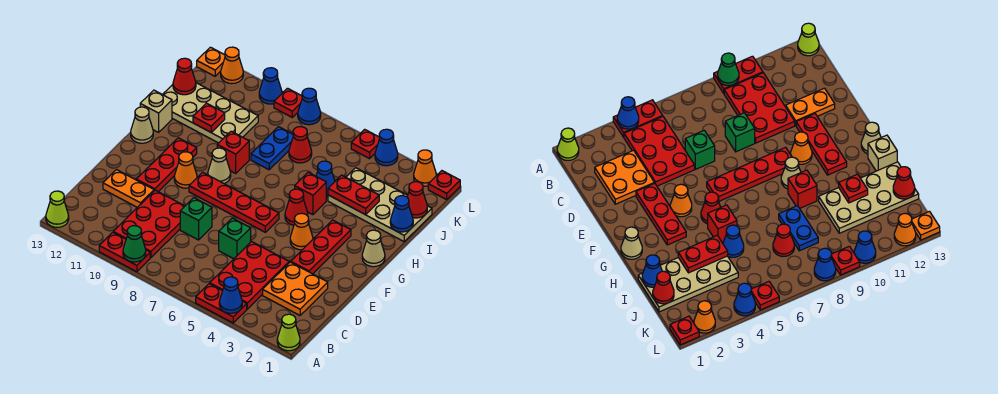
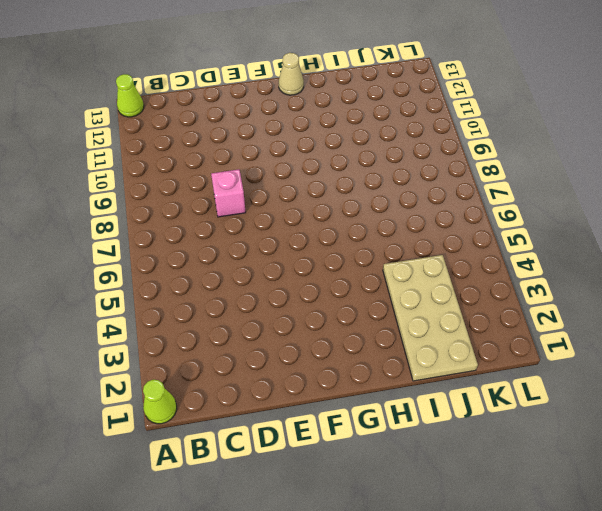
pink brick D8 level 1 -> green brick D8 level 1
none -> red plate A4:A5 level 1
none -> red plate A9:A10 level 1
none -> red plate B4:D5 level 1
none -> red plate B9:D10 level 1

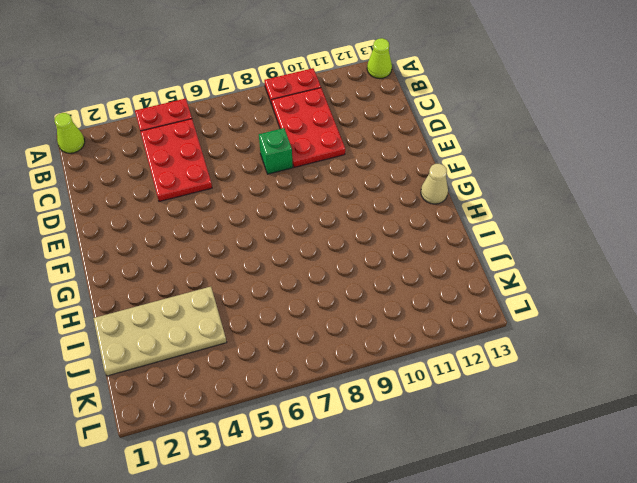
none -> orange plate C2:D3 level 1
none -> green brick D6 level 1
none -> orange plate D11:D12 level 1
none -> red plate E3:G3 level 1

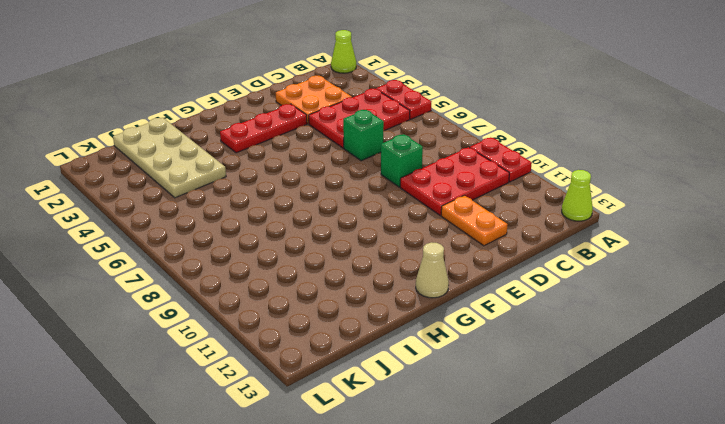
none -> red plate E11:G11 level 1
none -> orange cone F4 level 1
none -> red plate F6:F9 level 1
none -> orange cone F10 level 1

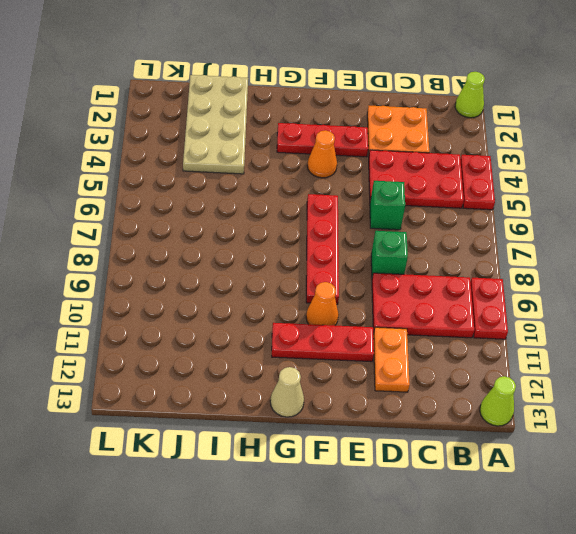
none -> tan cone G1 level 1
none -> red cone G5 level 1
none -> tan cone G9 level 1
none -> red brick H5 level 1

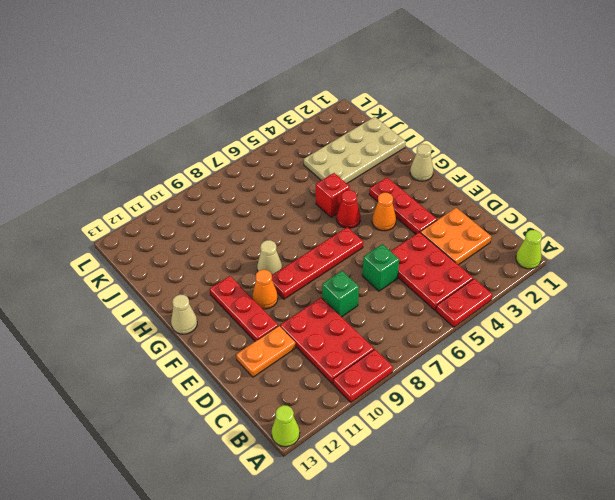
none -> red brick H9 level 1
none -> tan brick H13 level 1
none -> blue cone I5 level 1
none -> blue plate I8:J8 level 1

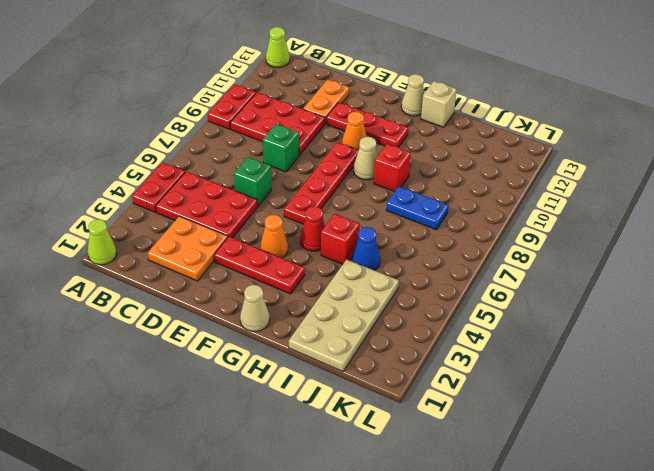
none -> tan plate I10:J13 level 1
none -> red cone J7 level 1
none -> red plate L1 level 1
none -> orange cone L2 level 1

